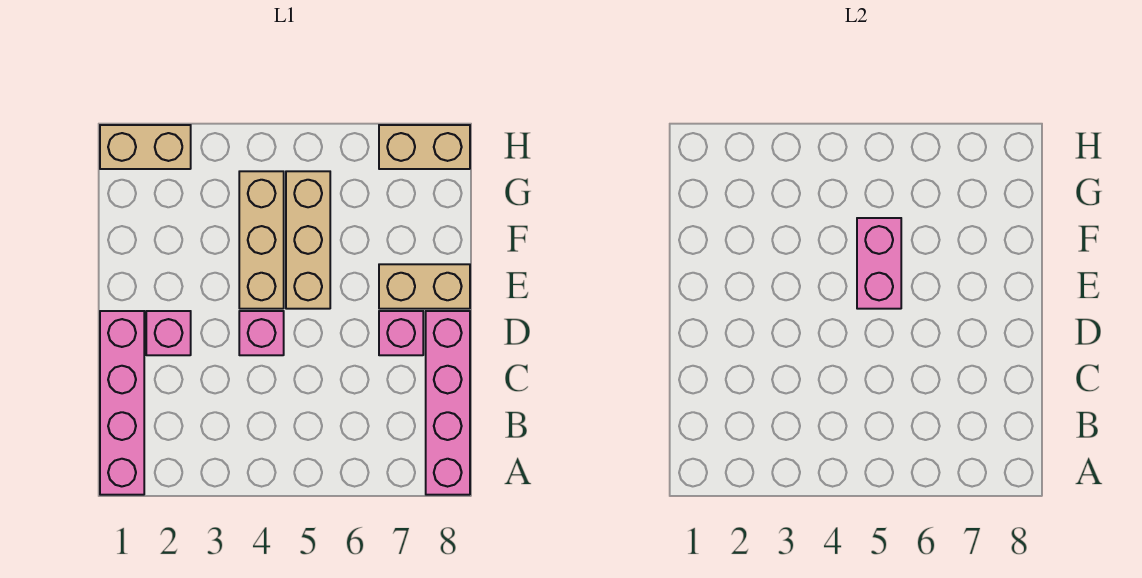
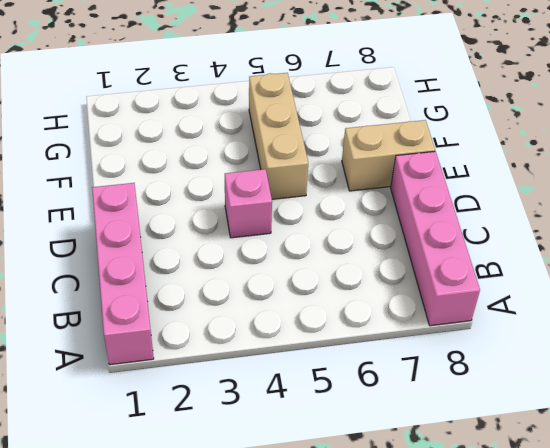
none -> pink brick D2 level 1
none -> pink brick D7 level 1

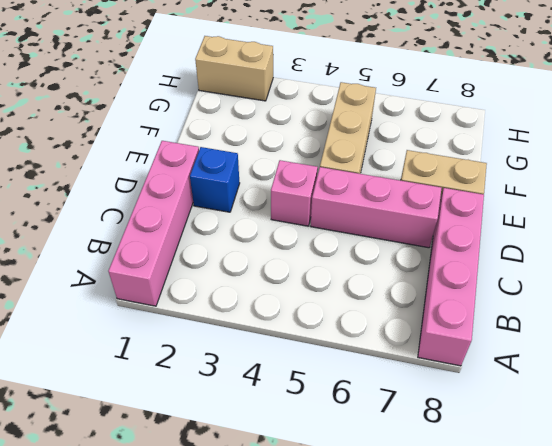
blue brick D2 level 1 -> pink brick D2 level 1
pink brick D5:D7 level 1 -> pink brick D7 level 1
none -> tan brick E4:G4 level 1
none -> tan brick H7:H8 level 1

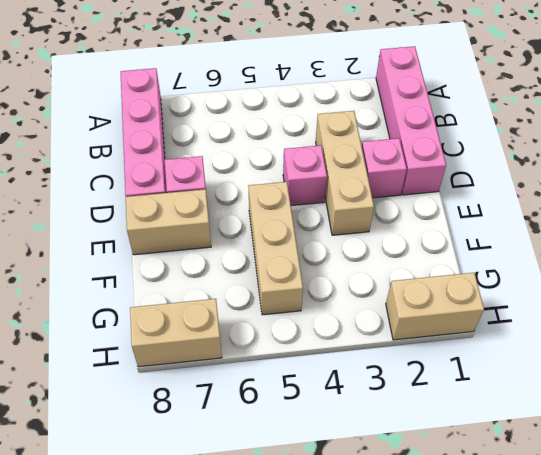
tan brick C3:E3 level 1 -> tan brick E4:G4 level 1
none -> pink brick E5:F5 level 2

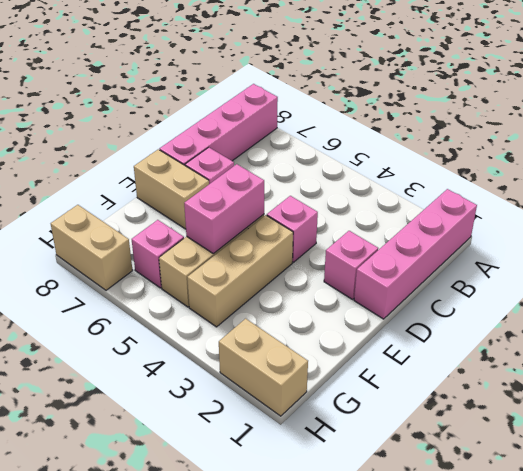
pink brick G6 level 1 -> none

